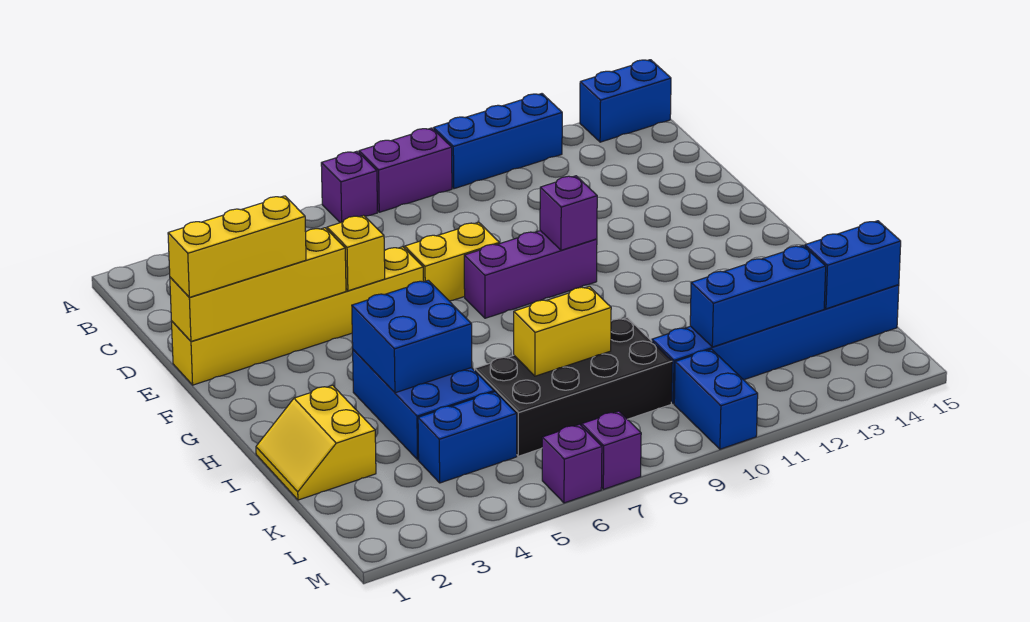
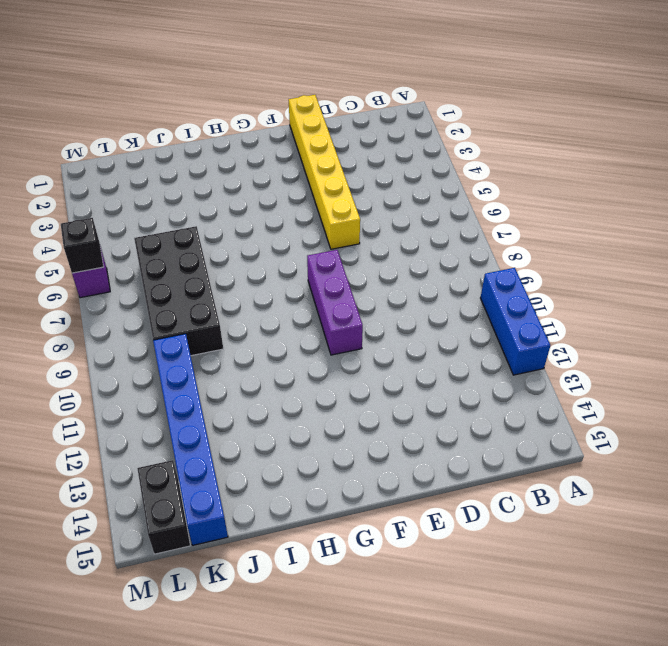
black brick L14:L15 level 1 -> none
black brick M6 level 2 -> none
none -> purple brick A7 level 1
none -> purple brick A8:A9 level 1
none -> blue brick A14:A15 level 1

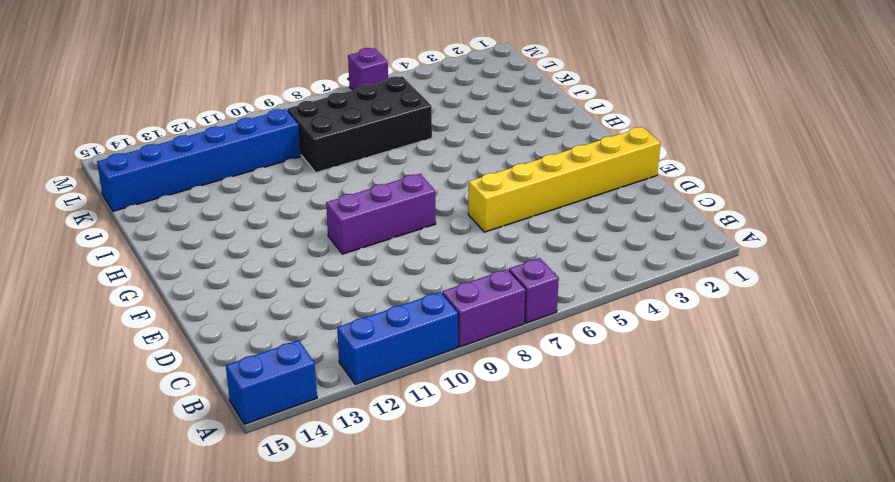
none -> yellow brick E7:E8 level 1
none -> blue brick H4:J5 level 1
none -> yellow slope I1:J2 level 1 top 2

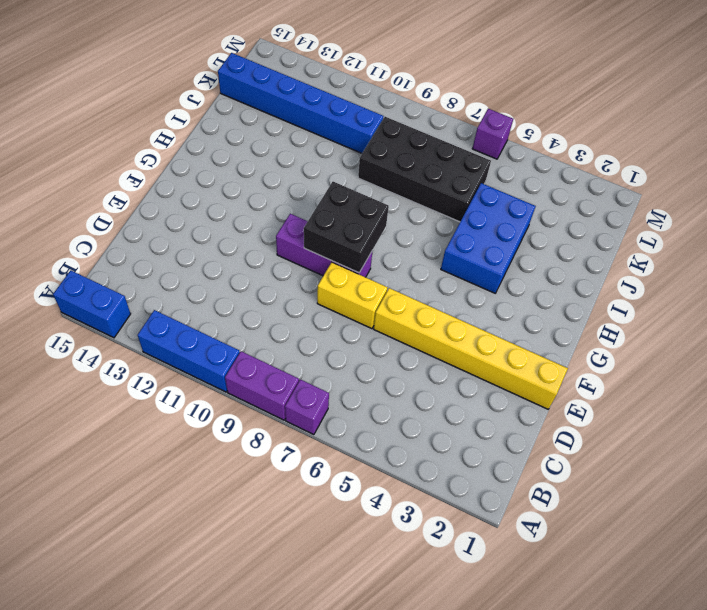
black brick F8:G9 level 2 -> none
none -> yellow slope I1:J2 level 1 top 2
none -> blue brick K4:K5 level 1
none -> blue brick L10:M10 level 1

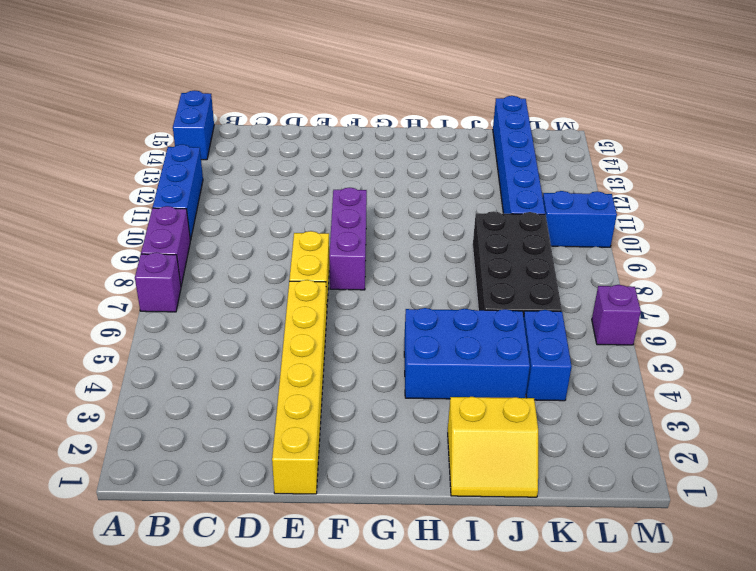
none -> purple brick M7 level 1
none -> yellow brick E1:E4 level 2
none -> yellow brick E5 level 2

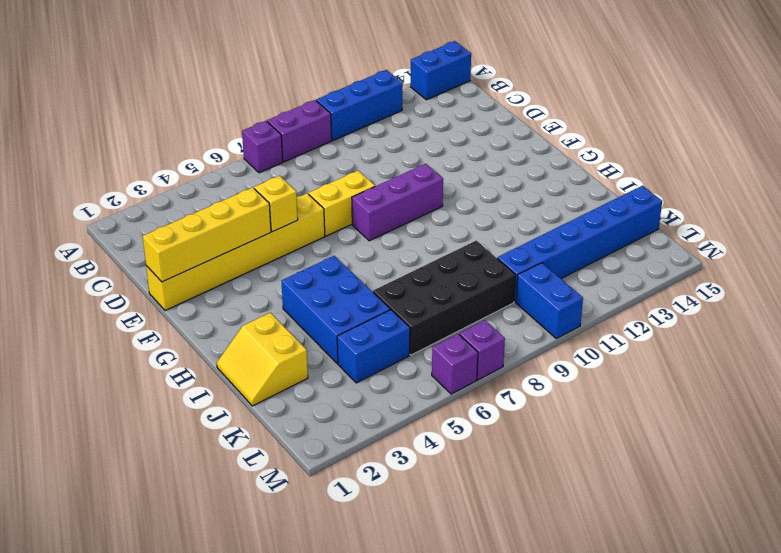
none -> purple brick F10 level 2
none -> blue brick H4:I5 level 2
none -> yellow brick J7:J8 level 2

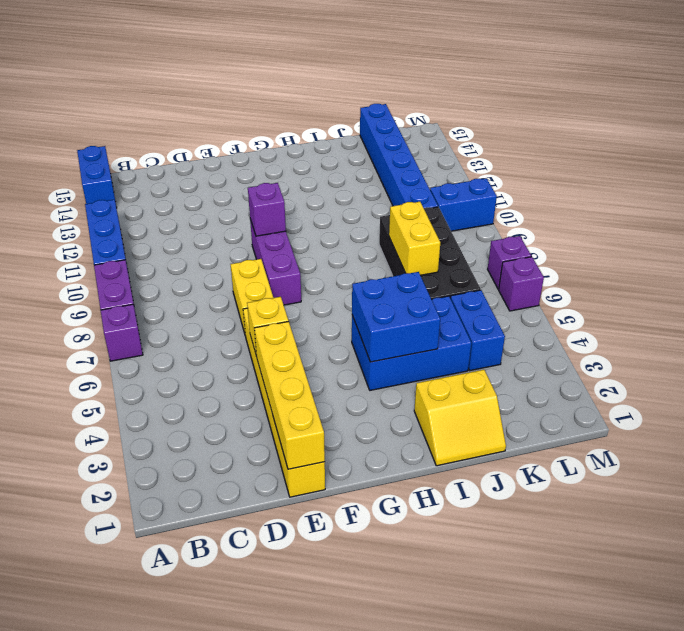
none -> blue brick K11:K13 level 2
none -> blue brick K14:K15 level 2
none -> yellow brick E1:E3 level 3

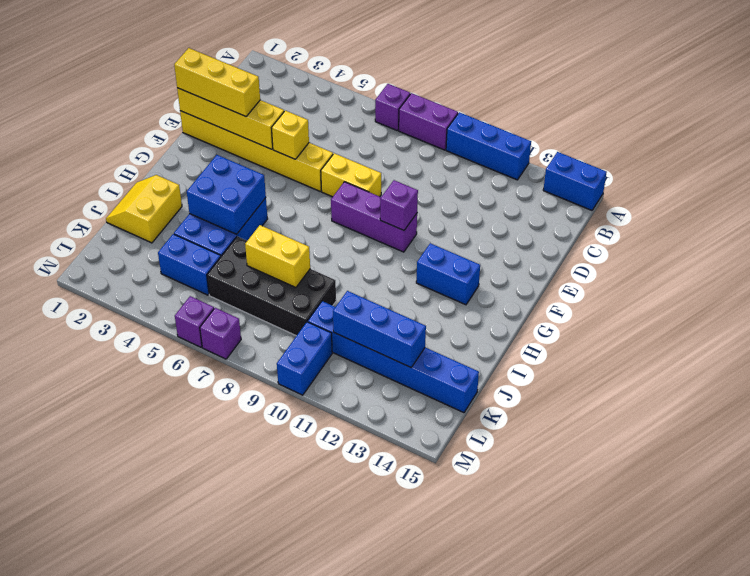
blue brick G12:G13 level 1 -> blue brick K14:K15 level 2

